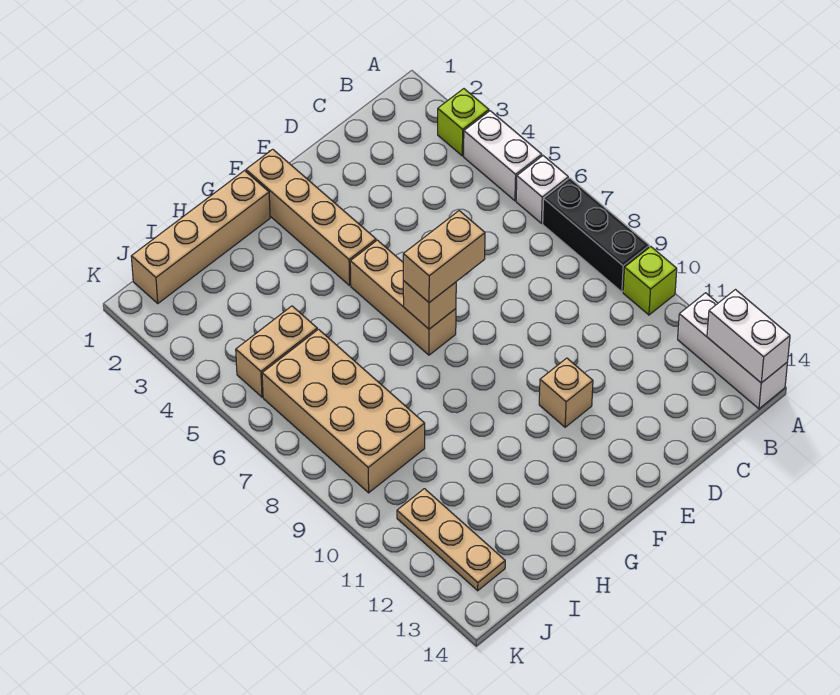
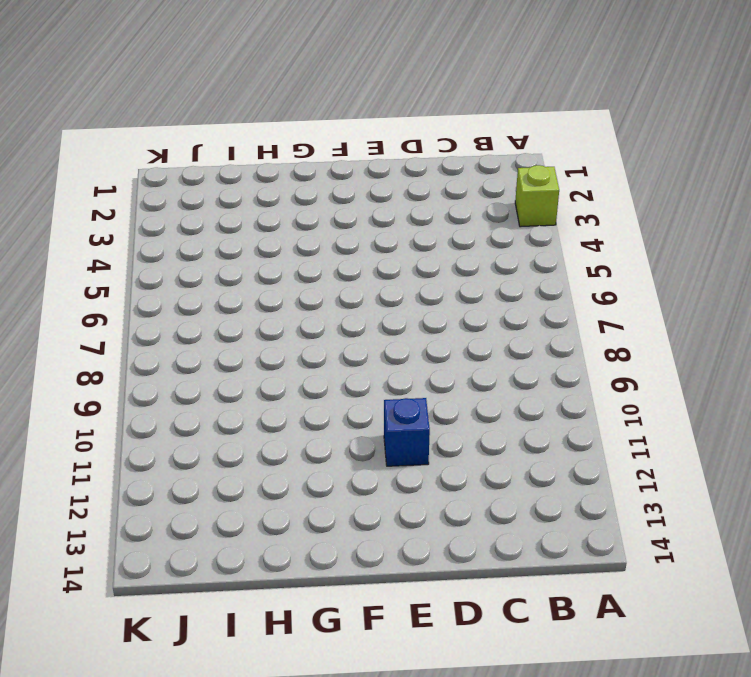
blue brick E11 level 1 -> tan brick E11 level 1
none -> white brick A4:A5 level 1
none -> white brick A6 level 1
none -> black brick A7:A9 level 1

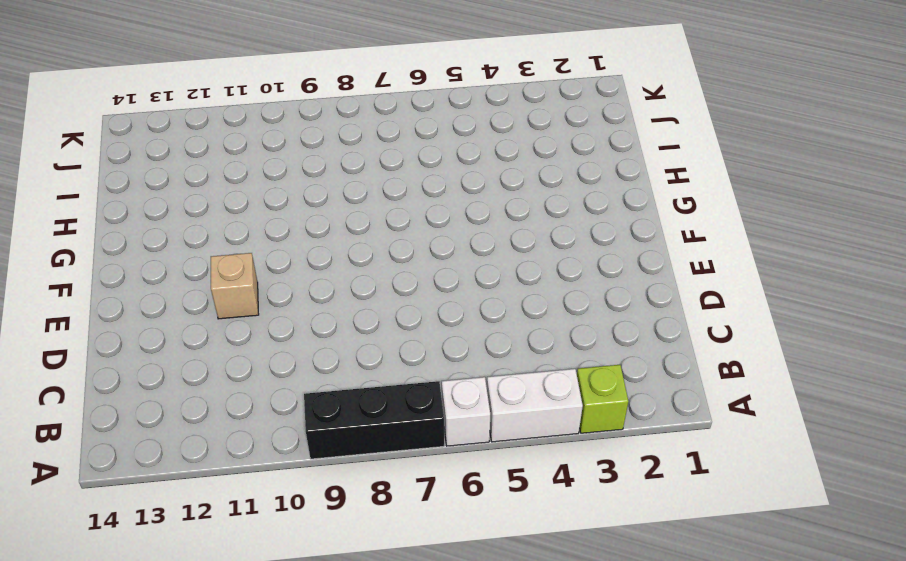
none -> lime brick A10 level 1
none -> white brick A12:A14 level 1
none -> tan brick F1:F4 level 1

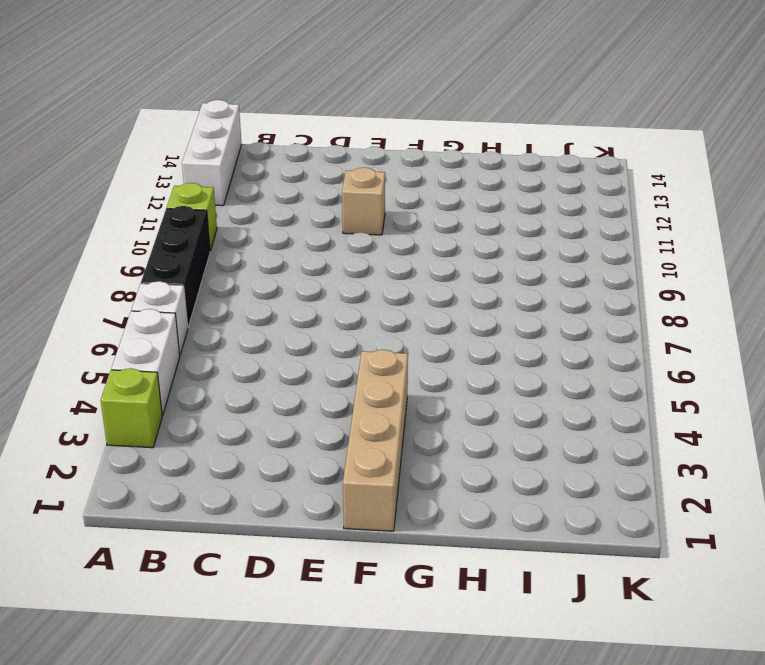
none -> tan brick F5:F7 level 1
none -> tan brick G1:J1 level 1
none -> tan brick I5:J5 level 1

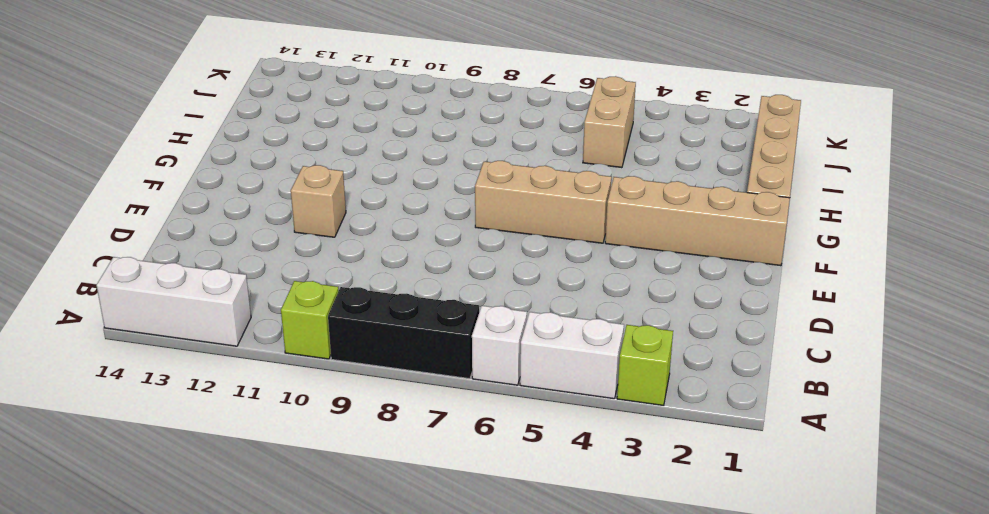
none -> tan brick I6:J9 level 1
none -> tan plate J11:J13 level 1
none -> white brick A13:A14 level 2

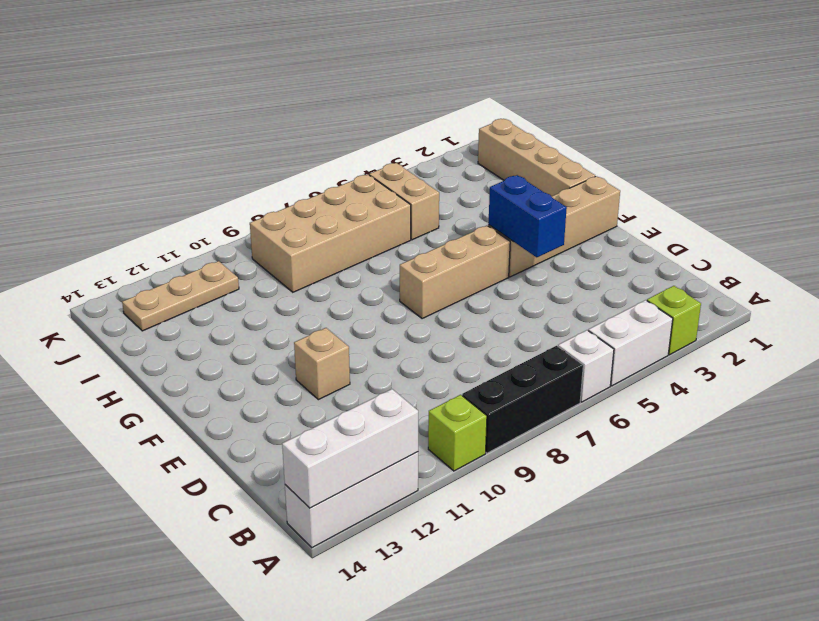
white brick A12:A14 level 2 -> white brick A13:A14 level 2
blue brick E4:F4 level 2 -> none
none -> tan brick F7 level 2
none -> tan brick E7:F7 level 3

